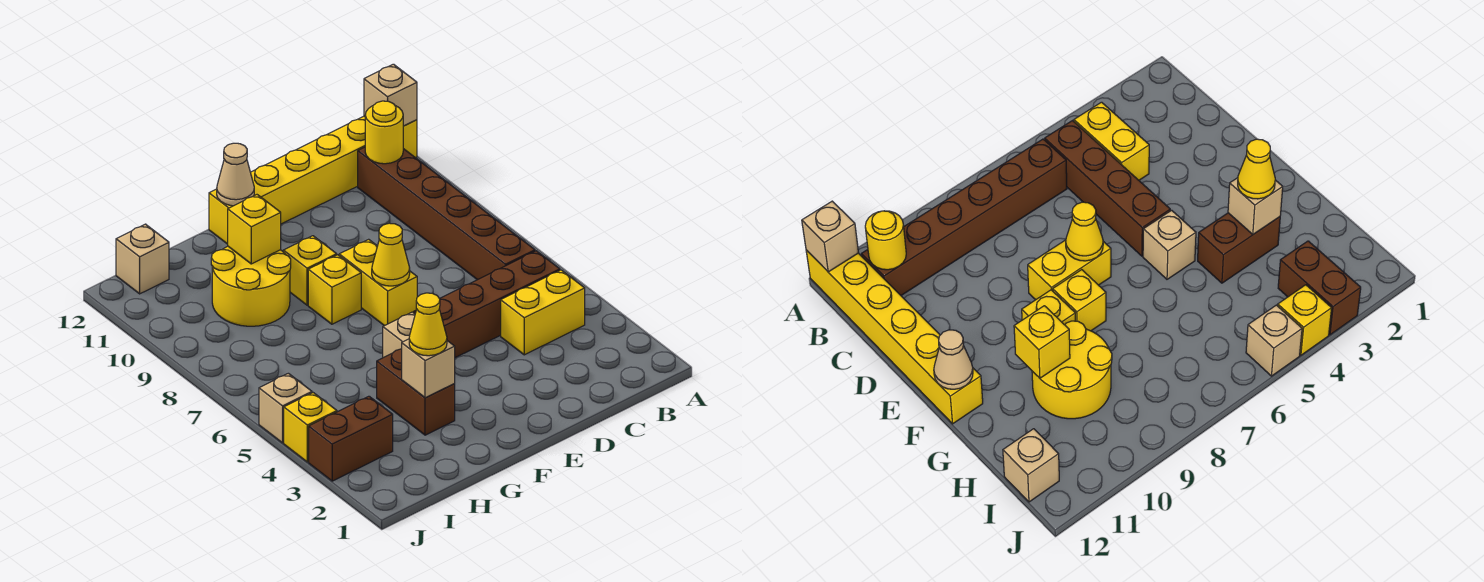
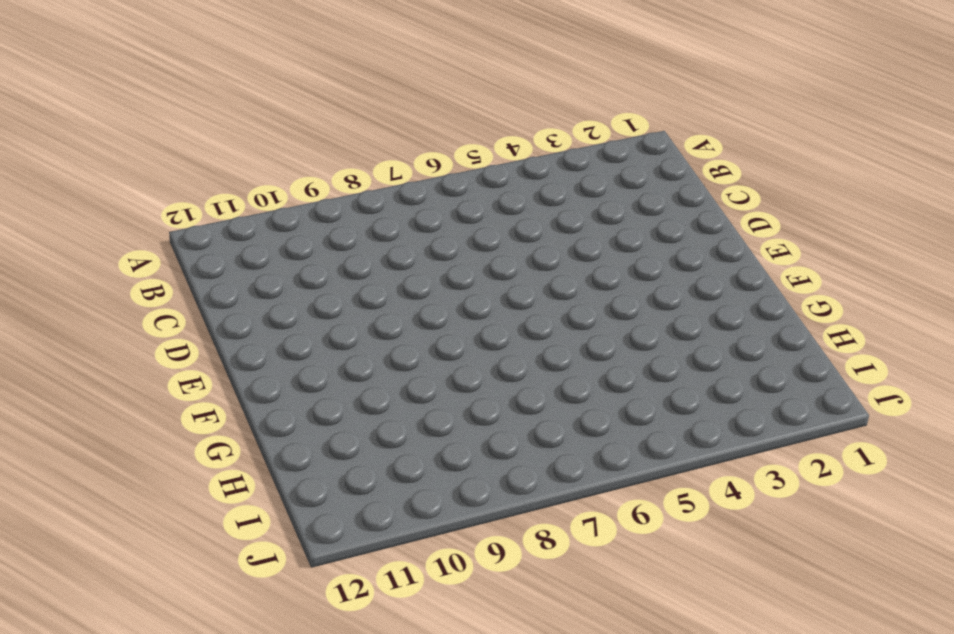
none -> yellow brick A12:F12 level 1
none -> yellow brick B4:C4 level 1
none -> brown brick B5:E5 level 1

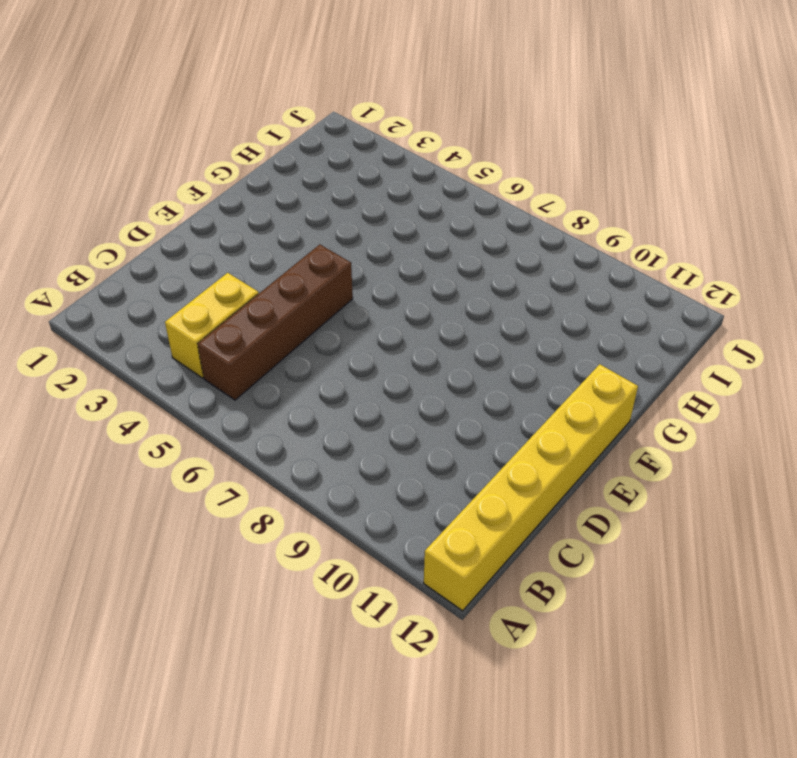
none -> brown brick B6:B11 level 1
none -> yellow brick E7:E8 level 1
none -> tan brick F5 level 1

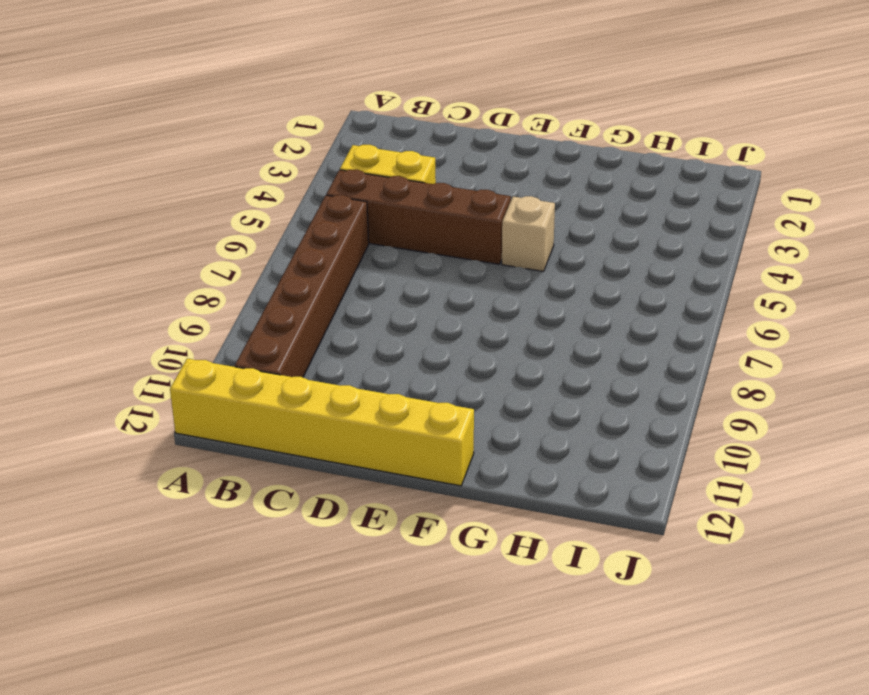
none -> yellow brick E7:E8 level 1
none -> yellow brick F8 level 1
none -> yellow brick F9 level 1

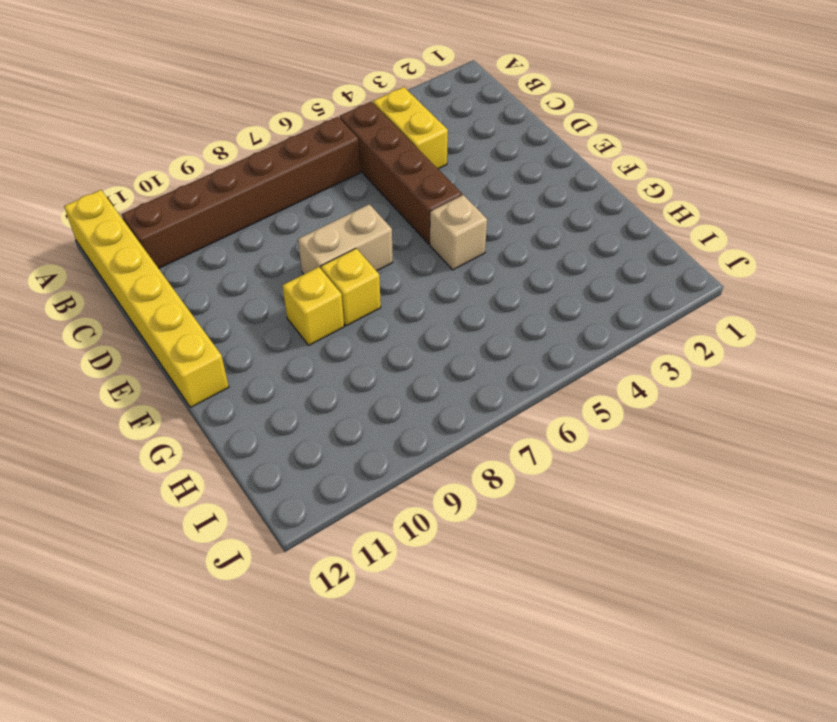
tan brick E7:E8 level 1 -> yellow brick E7:E8 level 1
none -> brown brick G3:G4 level 1
none -> yellow round brick G9:H10 level 1
none -> brown brick I3:J3 level 1

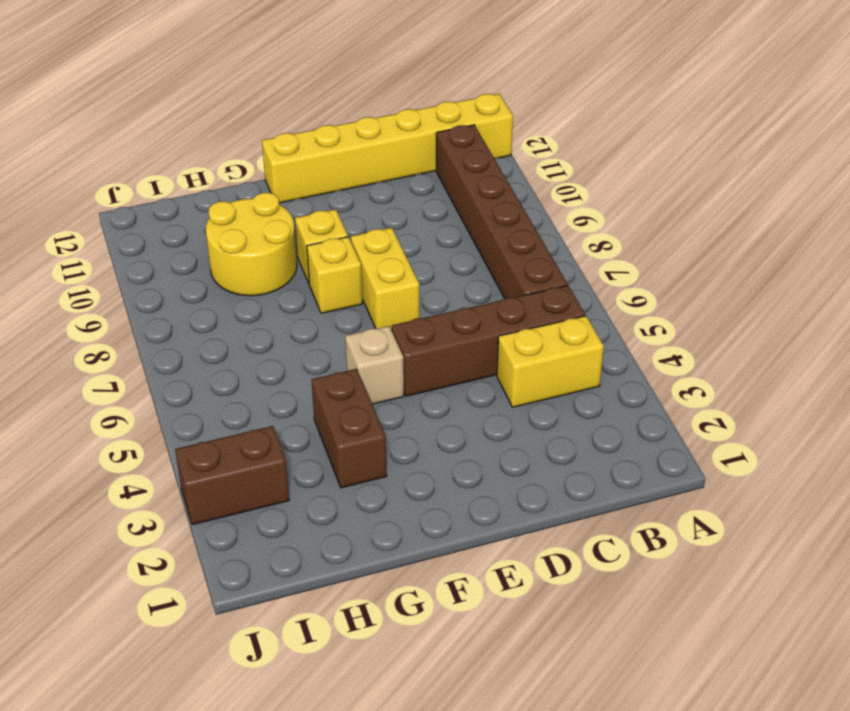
none -> tan brick I12 level 1
none -> yellow brick J4 level 1
none -> tan brick J5 level 1

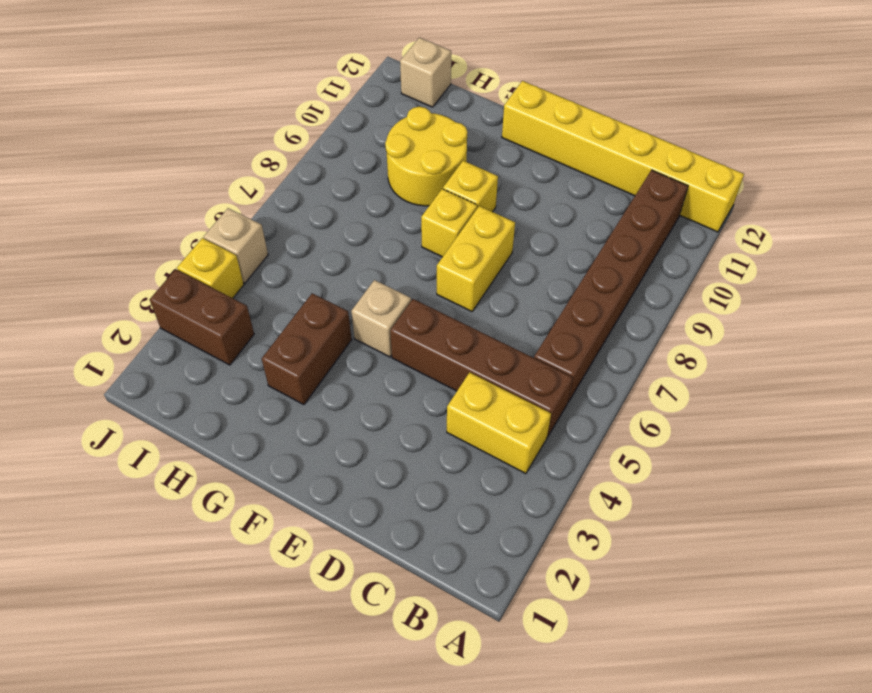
none -> tan brick A12 level 2
none -> yellow round brick B11 level 2
none -> yellow cone E7 level 2

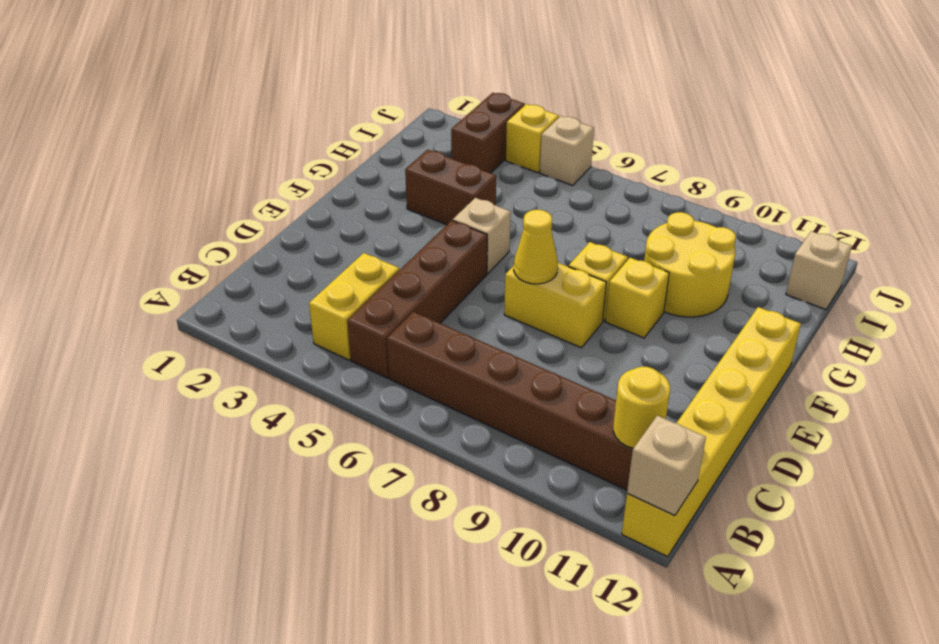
none -> tan cone F12 level 2
none -> tan brick G3 level 2
none -> yellow brick G10 level 2

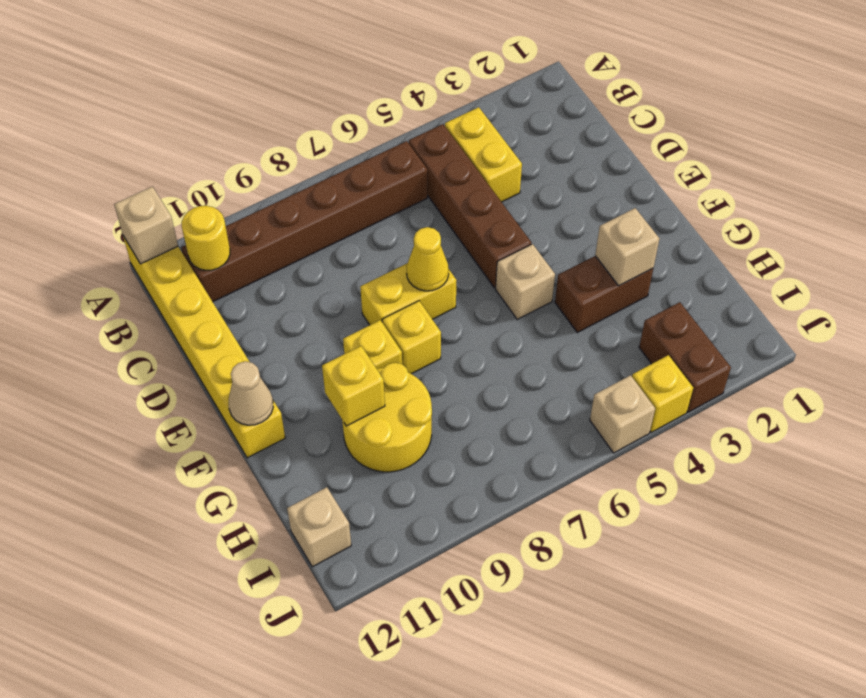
none -> yellow cone G3 level 3

